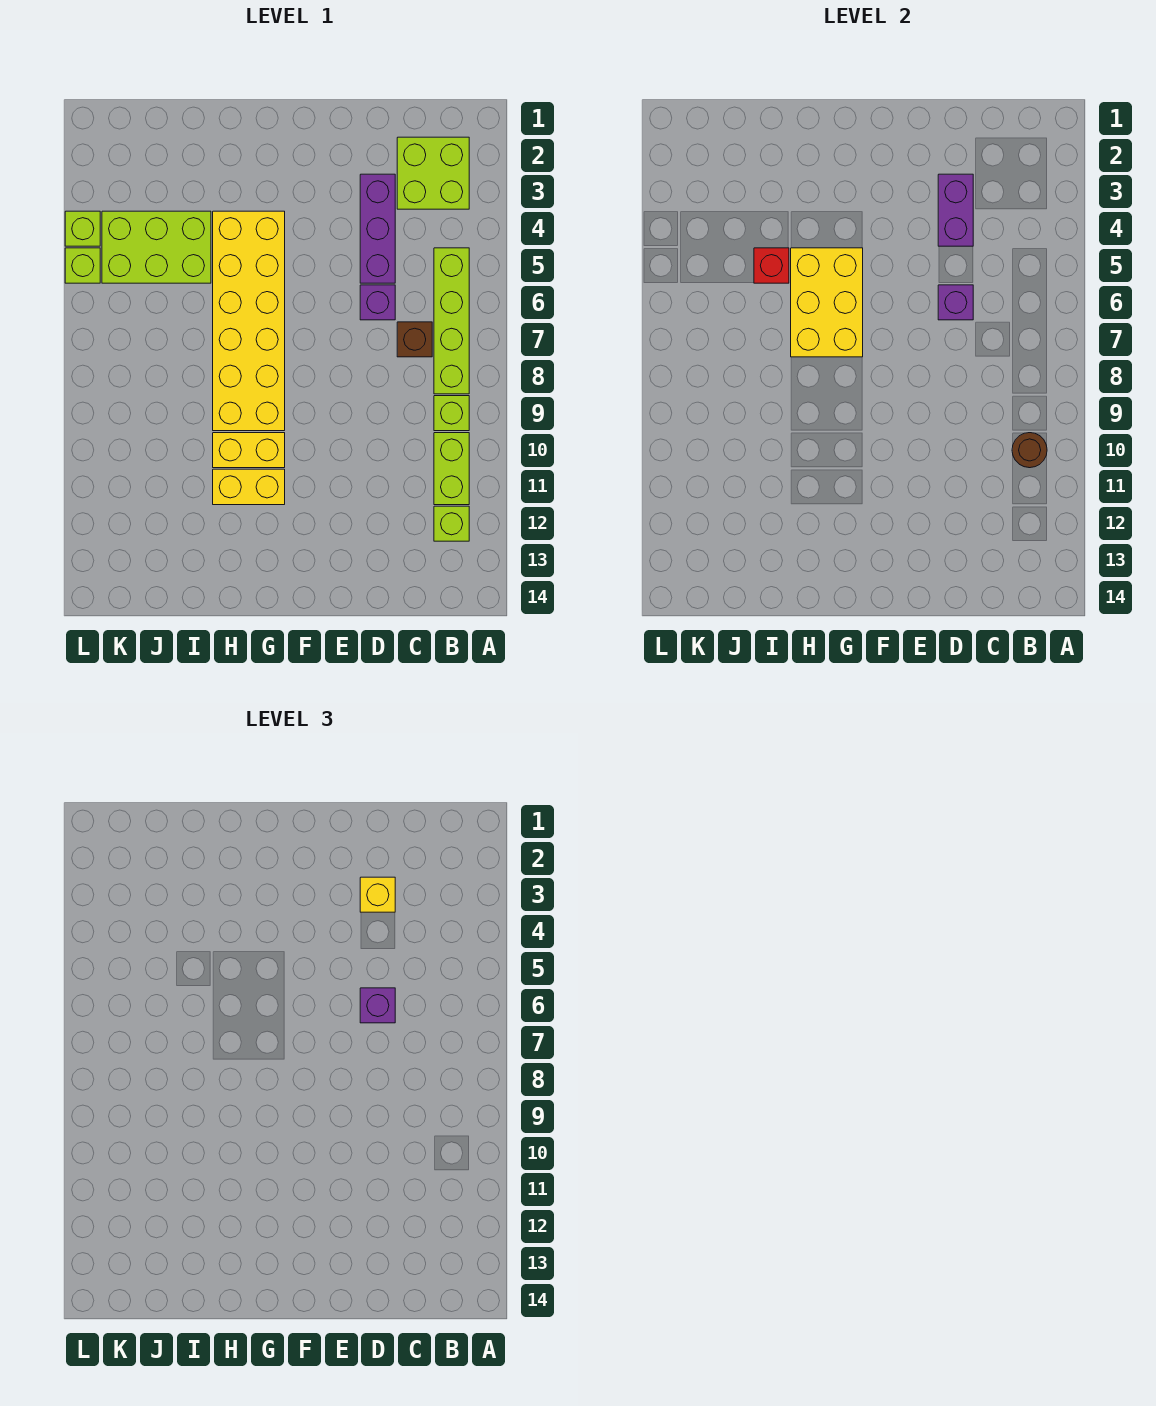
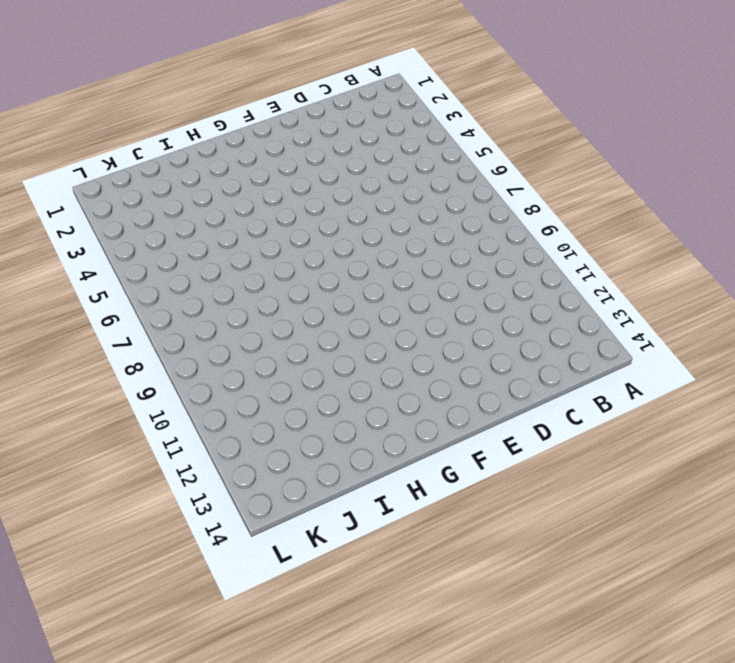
none -> lime brick B2:C3 level 1
none -> lime brick B5:B8 level 1
none -> lime brick B9 level 1

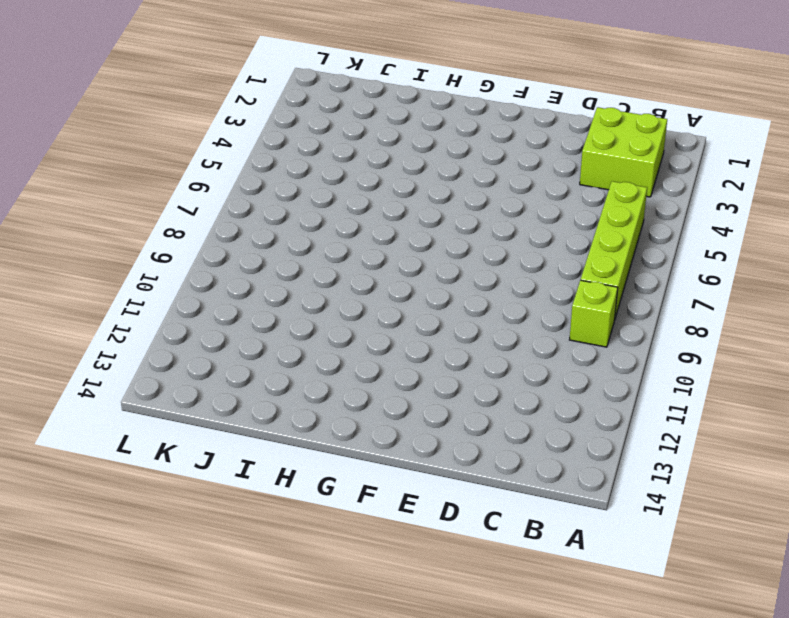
none -> lime brick B10:B11 level 1
none -> lime brick B12 level 1
none -> brown brick C7 level 1

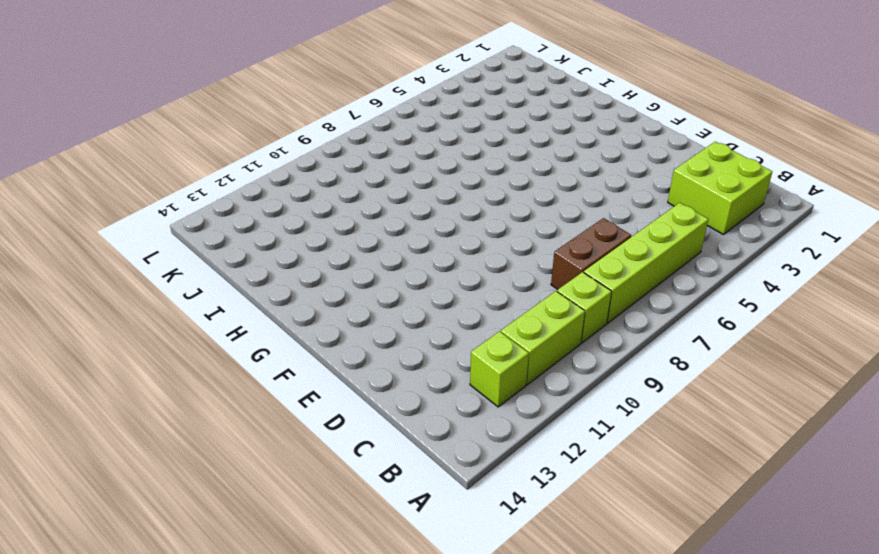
brown brick C7:C8 level 1 -> brown brick C7 level 1
none -> purple brick D3:D5 level 1
none -> purple brick D6 level 1
none -> yellow brick G4:H9 level 1

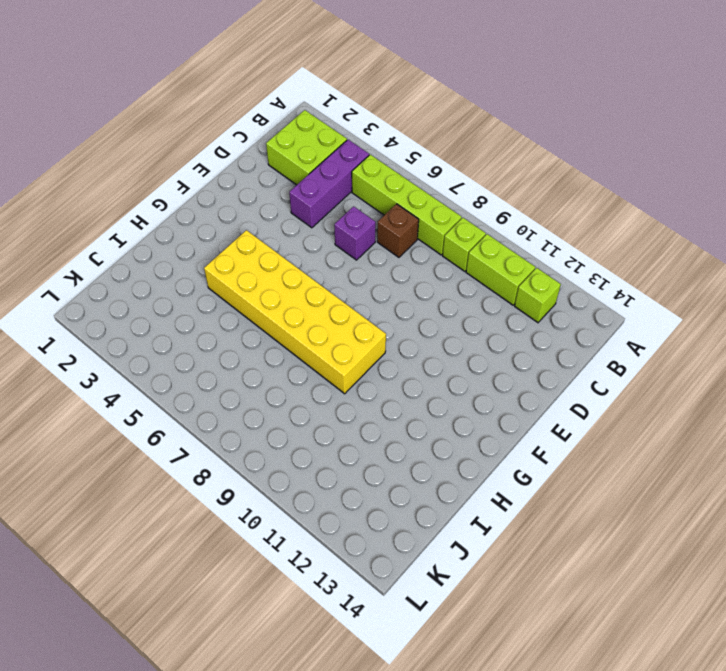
purple brick B4:D4 level 1 -> purple brick D3:D5 level 1
none -> yellow brick G10:H10 level 1
none -> yellow brick G11:H11 level 1
none -> lime brick I4:K5 level 1

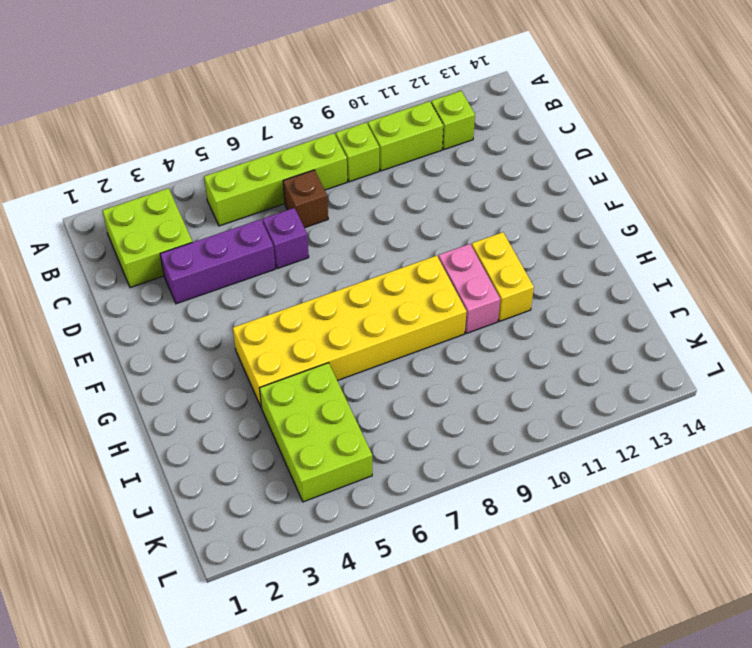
pink brick G10:H10 level 1 -> yellow brick G10:H10 level 1
none -> lime brick L4 level 1
none -> lime brick L5 level 1
none -> brown round brick B10 level 2

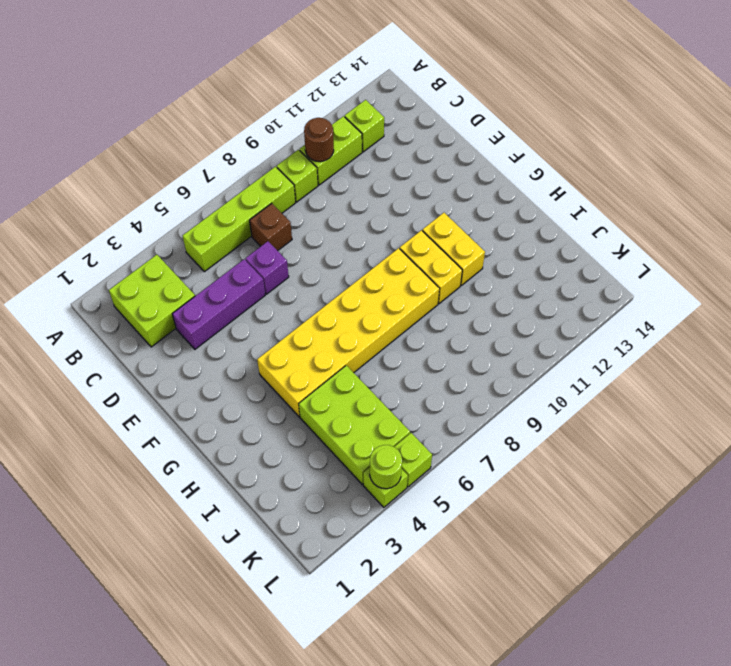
lime round brick L4 level 2 -> none
none -> purple brick D3:D4 level 2
none -> purple brick D6 level 2
none -> yellow brick G5:H7 level 2

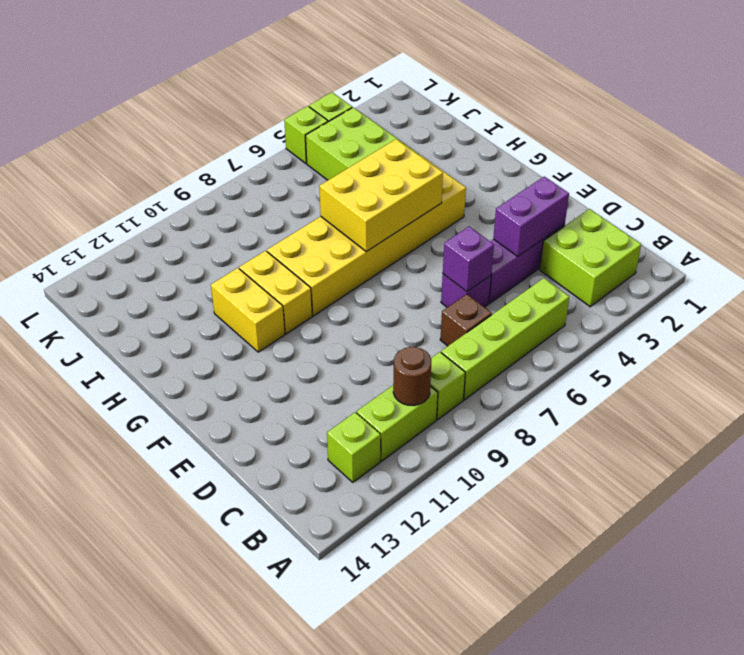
none -> red brick I5 level 2
none -> yellow brick D3 level 3
none -> purple brick D6 level 3

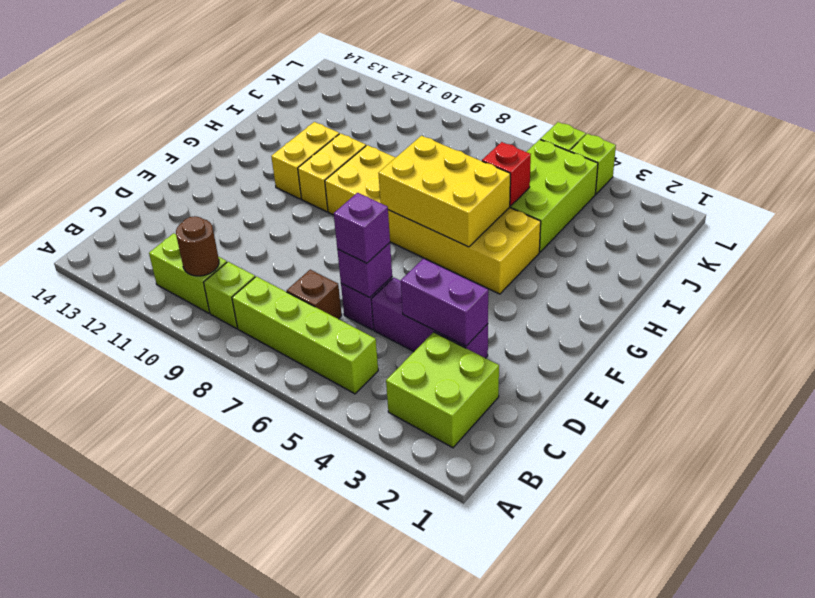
none -> lime brick B12 level 1
none -> yellow brick D3 level 3

